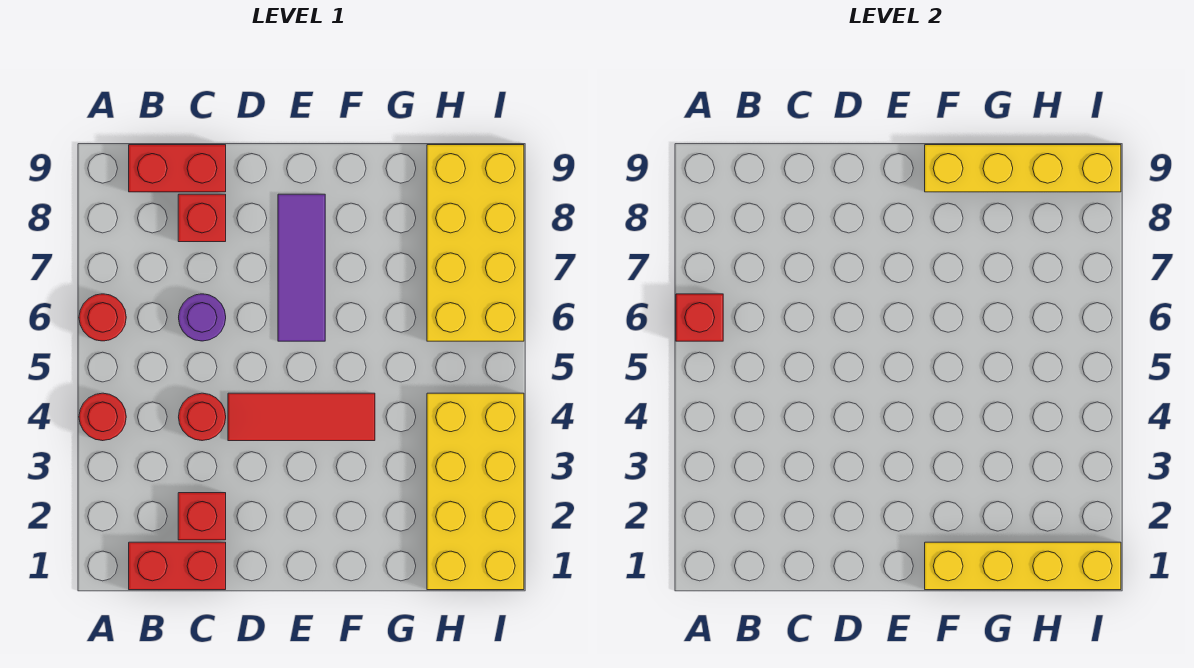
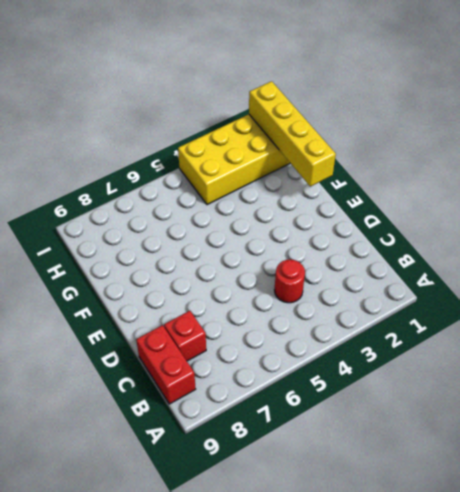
none -> red round brick A4 level 1
none -> red round brick A6 level 1
none -> red brick B1:C1 level 1

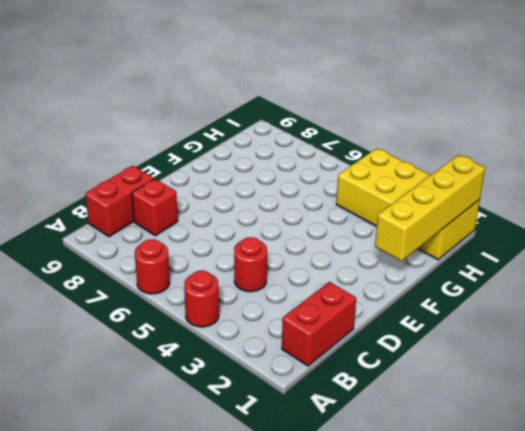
none -> red brick C2 level 1
none -> purple round brick C6 level 1
none -> red tile D4:F4 level 1

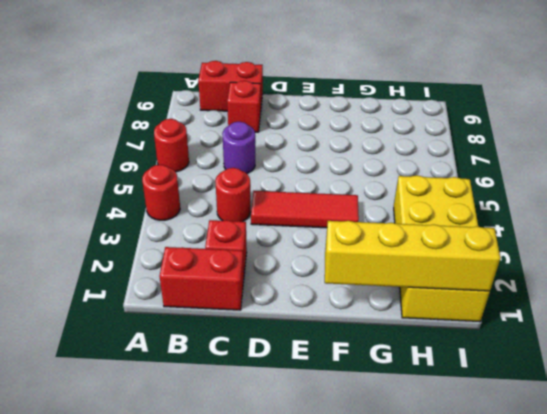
none -> purple tile E6:E8 level 1
none -> yellow brick H6:I9 level 1
none -> red brick A6 level 2

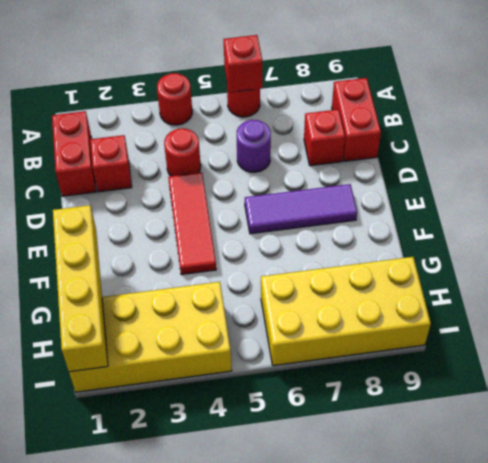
none -> yellow brick F9:I9 level 2

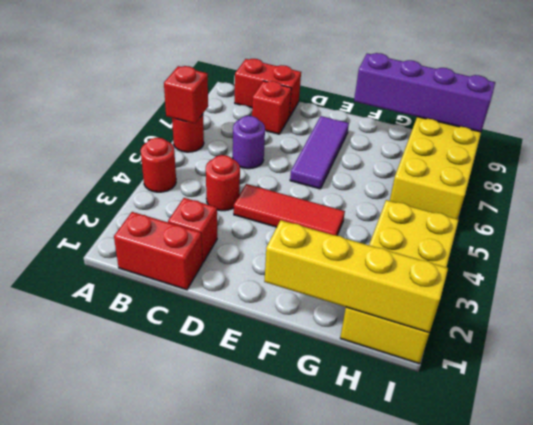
purple brick F9:I9 level 2 -> yellow brick F9:I9 level 2

